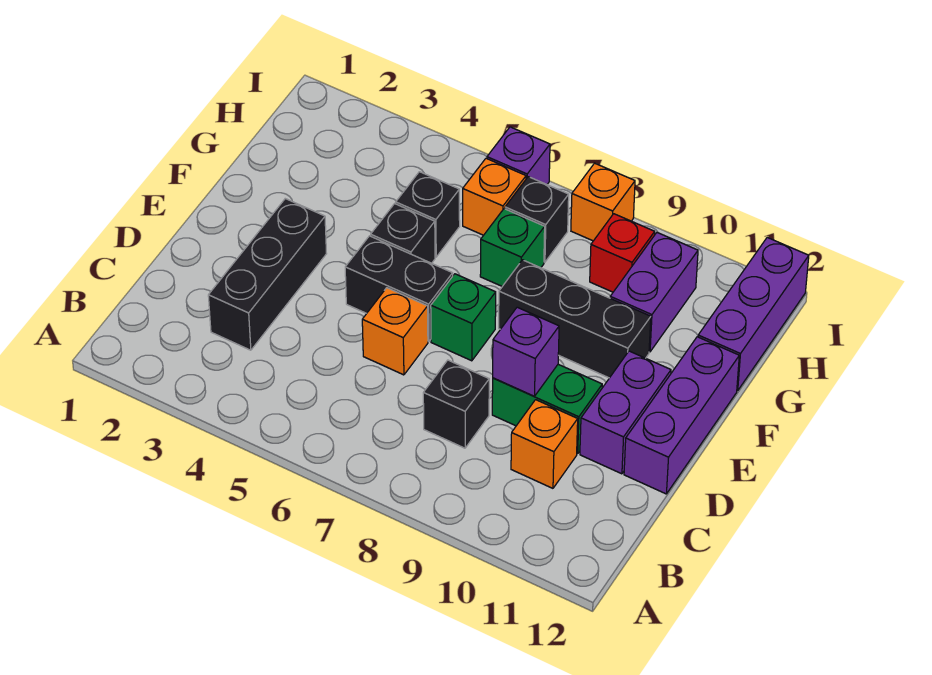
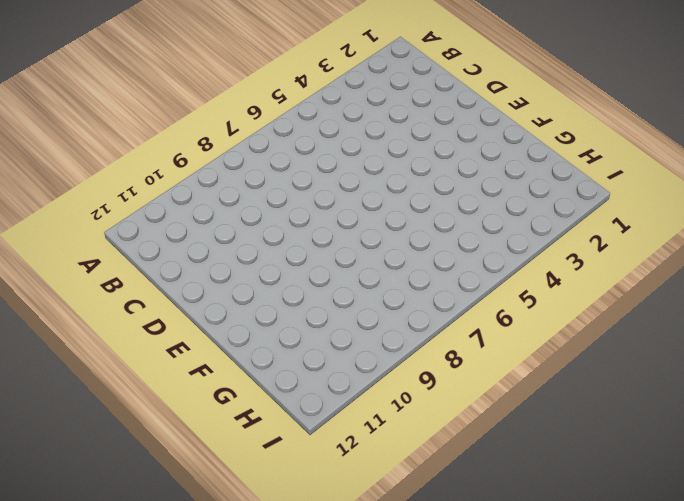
none -> black brick C3:E3 level 1
none -> black brick C8 level 1
none -> orange brick C10 level 1

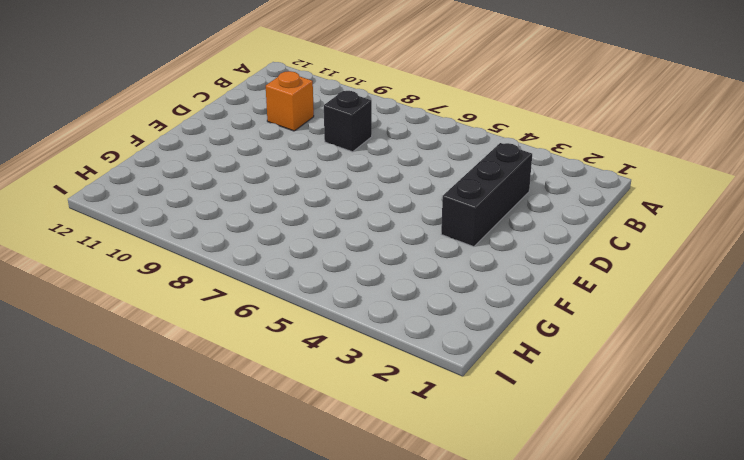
none -> orange brick D6 level 1
none -> green brick D9:D10 level 1
none -> purple brick D11:E11 level 1

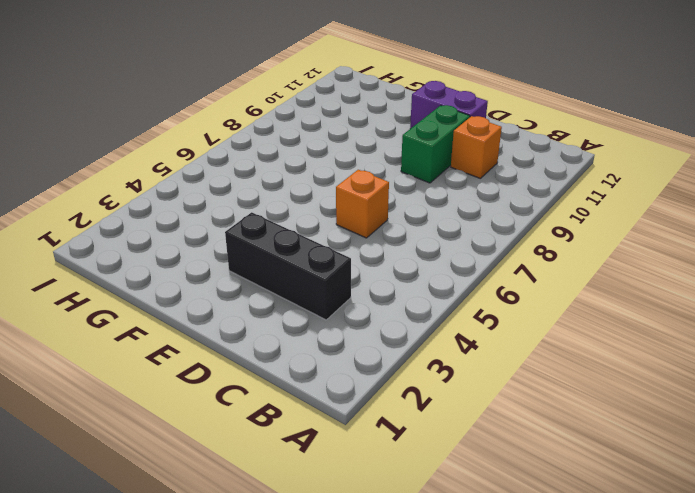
none -> black brick C8 level 1
none -> purple brick D12:F12 level 1
none -> black brick E5:E6 level 1

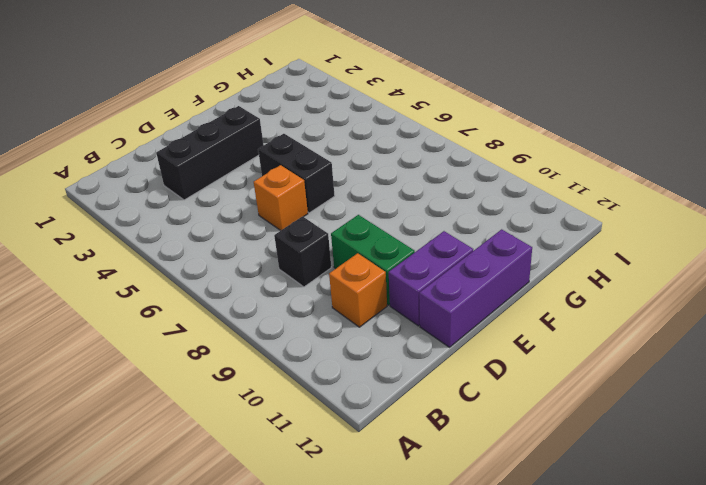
none -> green brick E7 level 1
none -> black brick F5 level 1
none -> black brick F8:F10 level 1

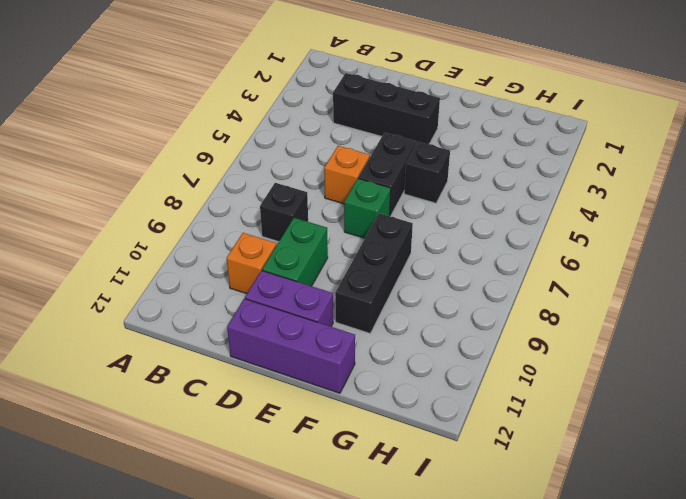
none -> black brick G5 level 1
none -> green brick G7 level 1
none -> purple brick G10:H10 level 1

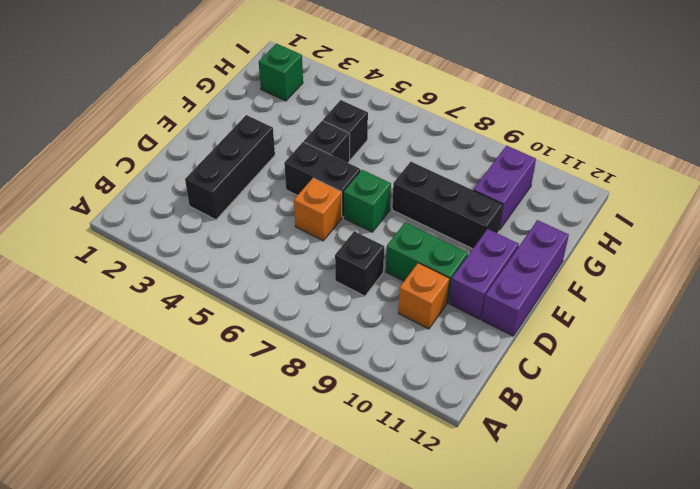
green brick H2 level 1 -> green brick G7 level 1
none -> purple brick G12:I12 level 1
none -> orange brick H6 level 1
none -> black brick H7 level 1

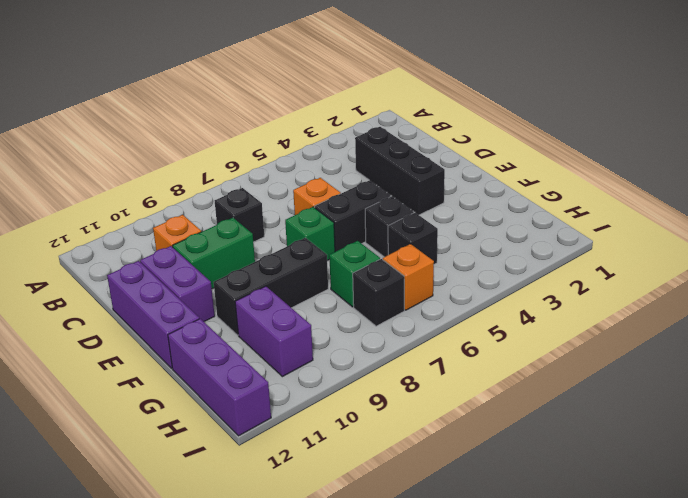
none -> red brick H9 level 1
none -> purple brick I6 level 1
none -> orange brick I8 level 1

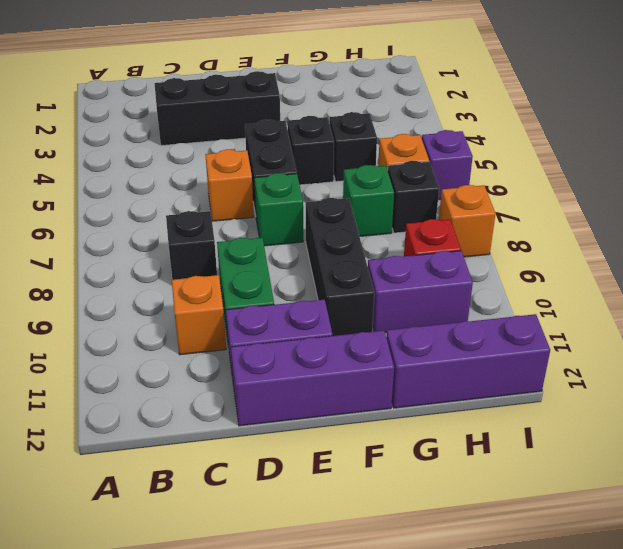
none -> purple brick D9 level 2

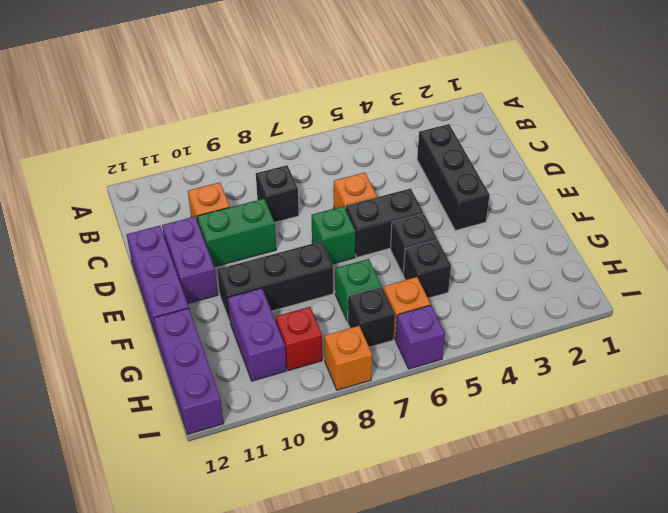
none -> purple brick D9 level 2

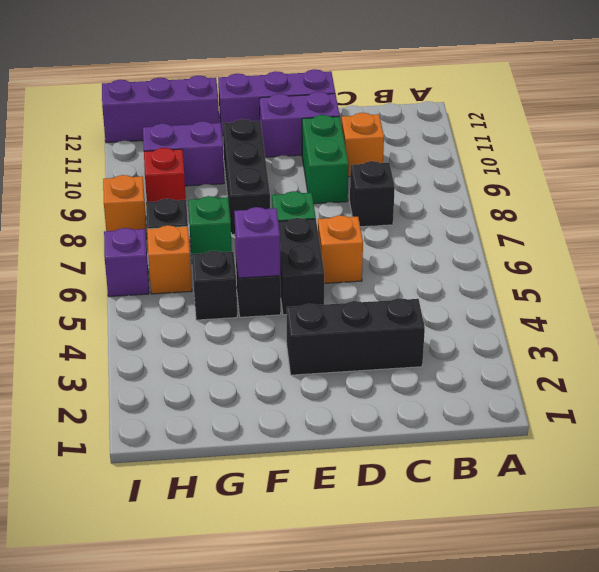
purple brick F5 level 2 -> purple brick D9 level 2

